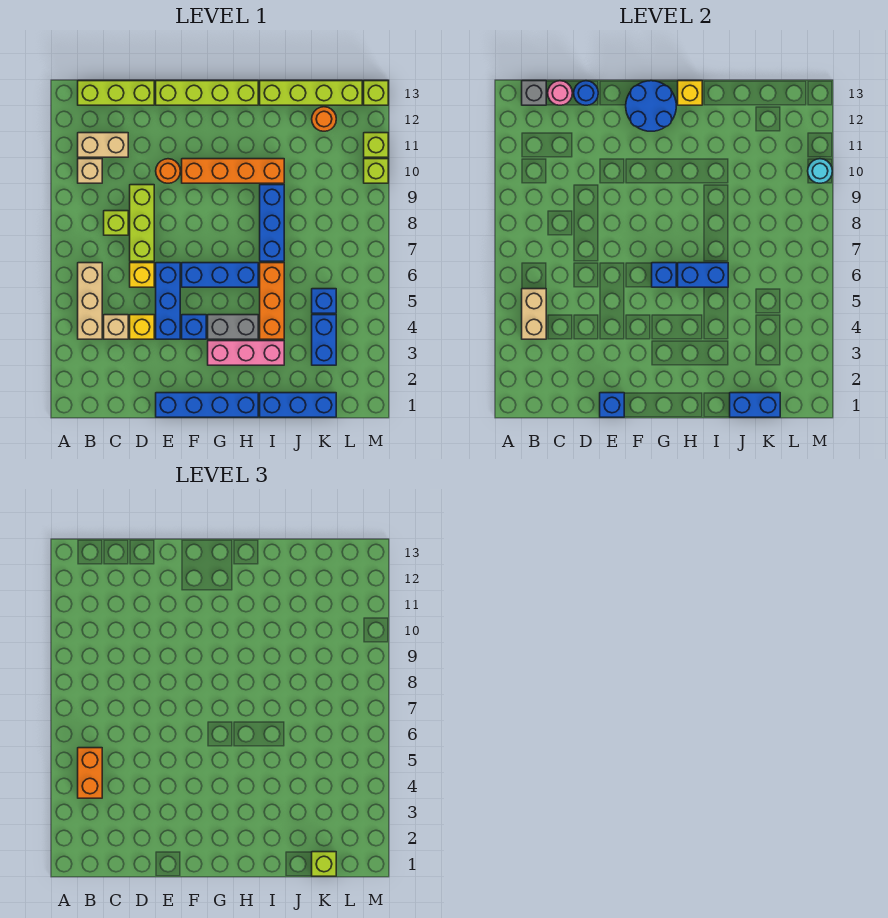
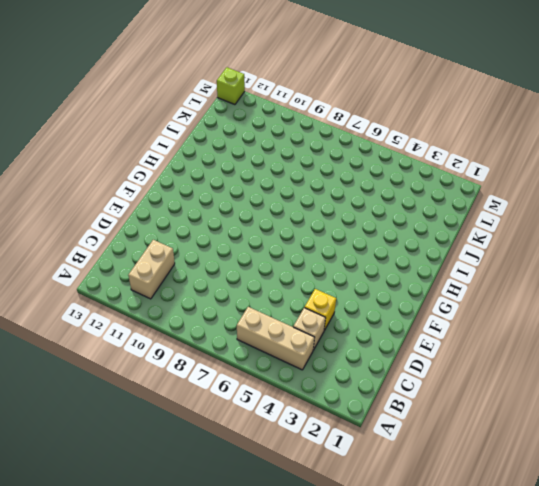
none -> tan brick B10 level 1
none -> lime brick B13:D13 level 1
none -> lime brick C8 level 1
none -> yellow brick D6 level 1

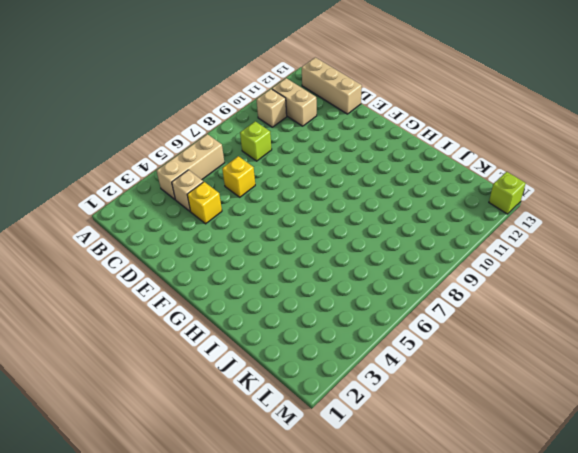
tan brick B13:D13 level 1 -> lime brick B13:D13 level 1
none -> lime brick D7:D9 level 1
none -> blue brick E1:H1 level 1
none -> blue brick E4:E6 level 1
none -> orange round brick E10 level 1

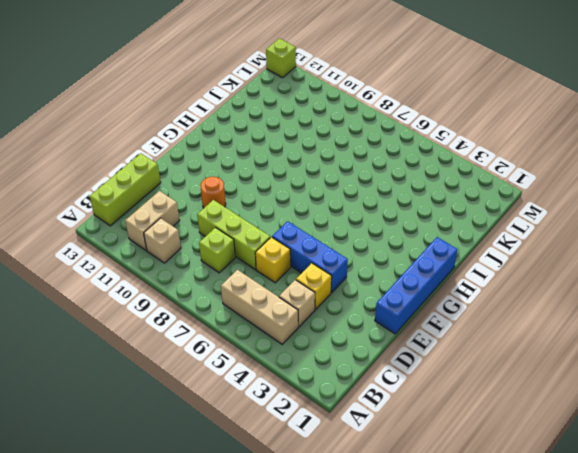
none -> lime brick E13:H13 level 1
none -> blue brick F4 level 1
none -> blue brick F6:H6 level 1
none -> orange brick F10:I10 level 1

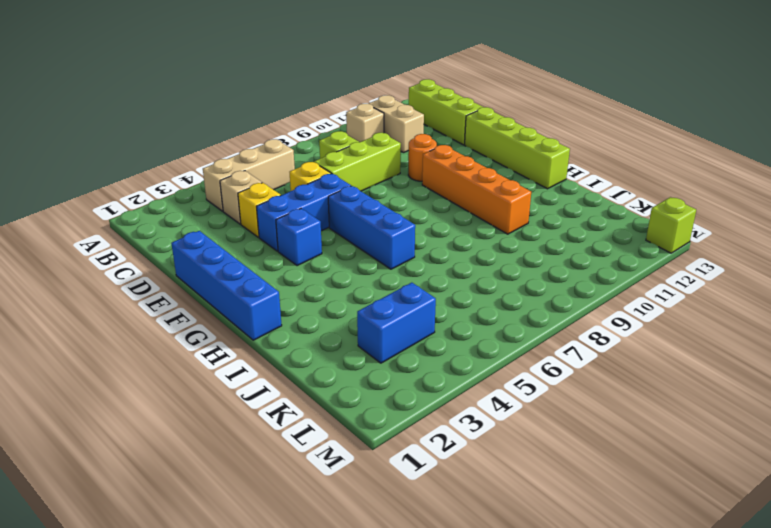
none -> pink brick G3:I3 level 1
none -> grey brick G4:H4 level 1
none -> blue brick I1:K1 level 1
none -> orange brick I4:I6 level 1

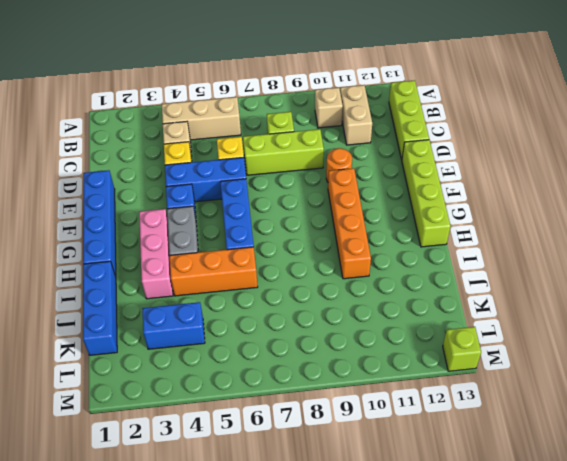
none -> blue brick I7:I9 level 1
none -> lime brick I13:L13 level 1
none -> blue brick K5 level 1
none -> orange round brick K12 level 1

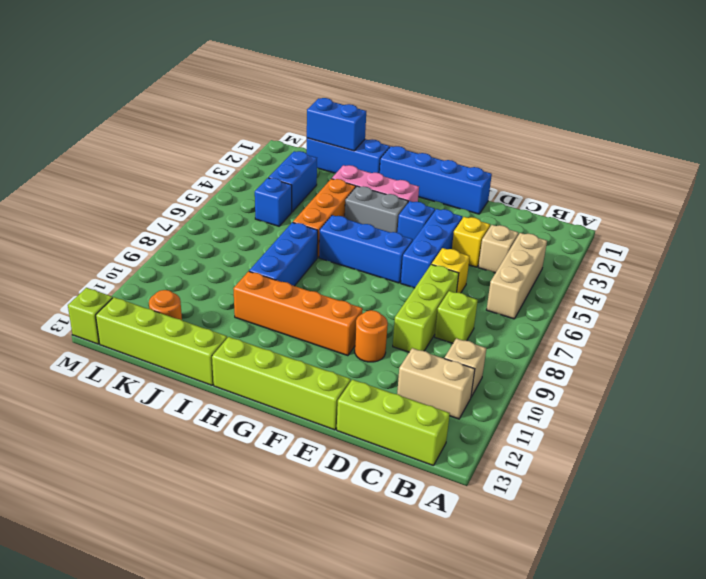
none -> lime brick M10 level 1
none -> lime brick M11 level 1
none -> tan brick B4:B5 level 2
none -> grey brick B13 level 2

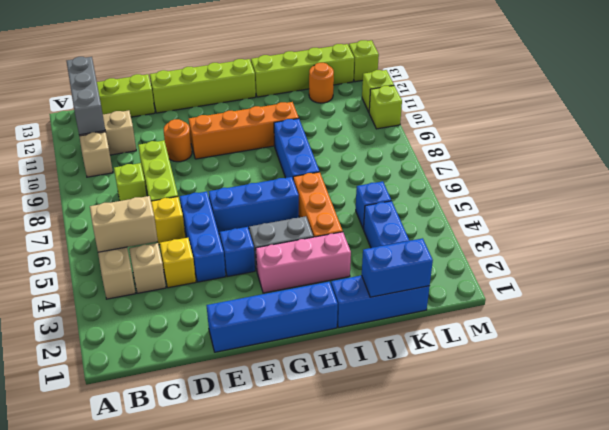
tan brick B5:C5 level 2 -> tan brick B4:B5 level 2
grey brick B11:B13 level 2 -> grey brick B13 level 2
none -> pink round brick C13 level 2
none -> blue round brick D13 level 2
none -> blue brick E1 level 2
none -> blue round brick F12:G13 level 2

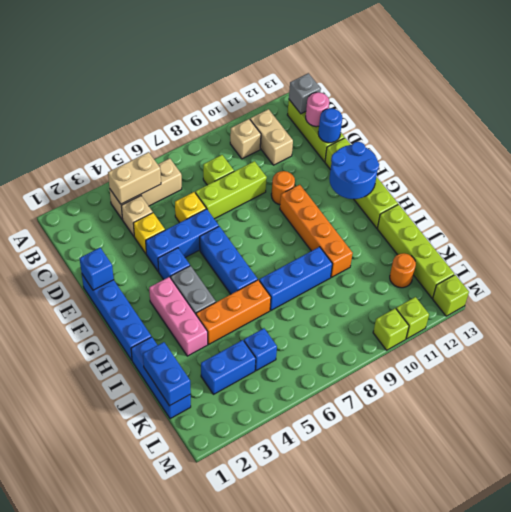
none -> blue brick G6 level 2
none -> blue brick H6:I6 level 2
none -> yellow brick H13 level 2
none -> cyan round brick M10 level 2

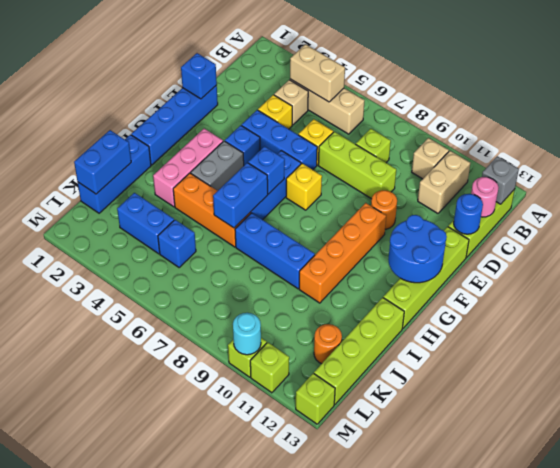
yellow brick F7 level 1 -> yellow brick H13 level 2
none -> orange brick B4:B5 level 3
none -> lime brick K1 level 3

